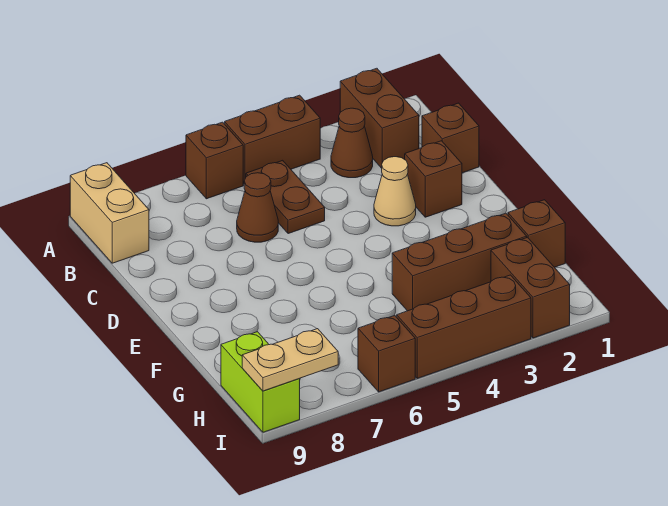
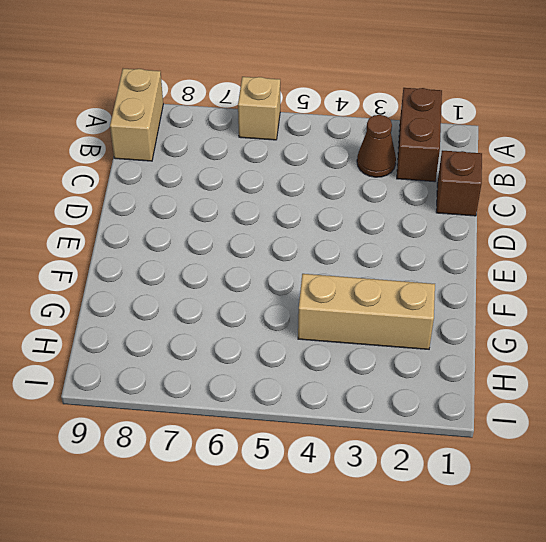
tan brick A6 level 1 -> brown brick A6 level 1
tan brick G2:G4 level 1 -> brown brick G2:G4 level 1
none -> brown brick A4:A5 level 1
none -> brown plate B5:C5 level 1
none -> brown cone C6 level 1

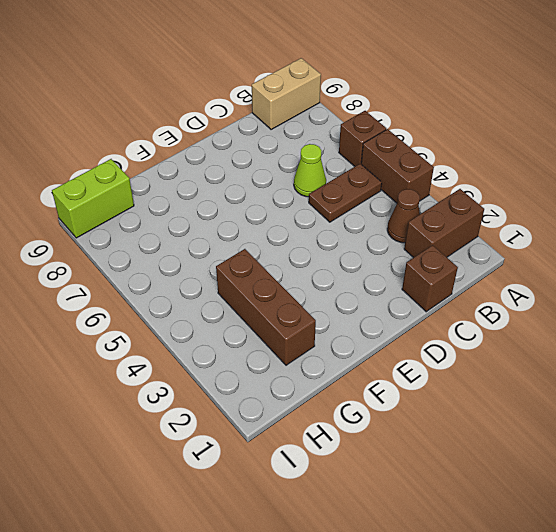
lime cone C6 level 1 -> brown cone C6 level 1
none -> brown brick D2 level 1
none -> tan cone D3 level 1
none -> brown brick G1 level 1

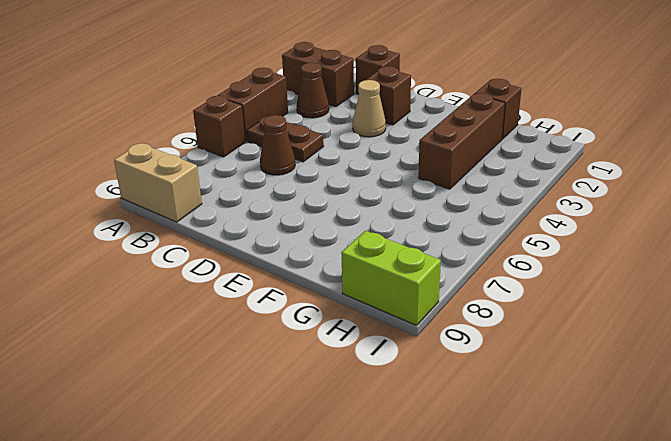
none -> brown brick H2:I2 level 1
none -> brown brick I3:I5 level 1
none -> brown brick I6 level 1

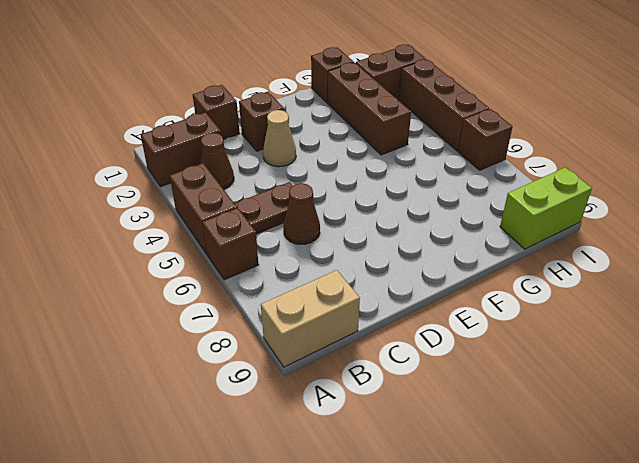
none -> tan plate I8:I9 level 2

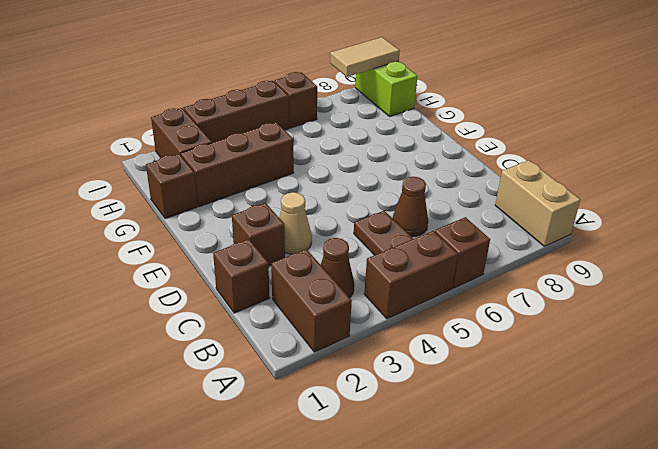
tan tile I8:I9 level 2 -> tan plate I8:I9 level 2

